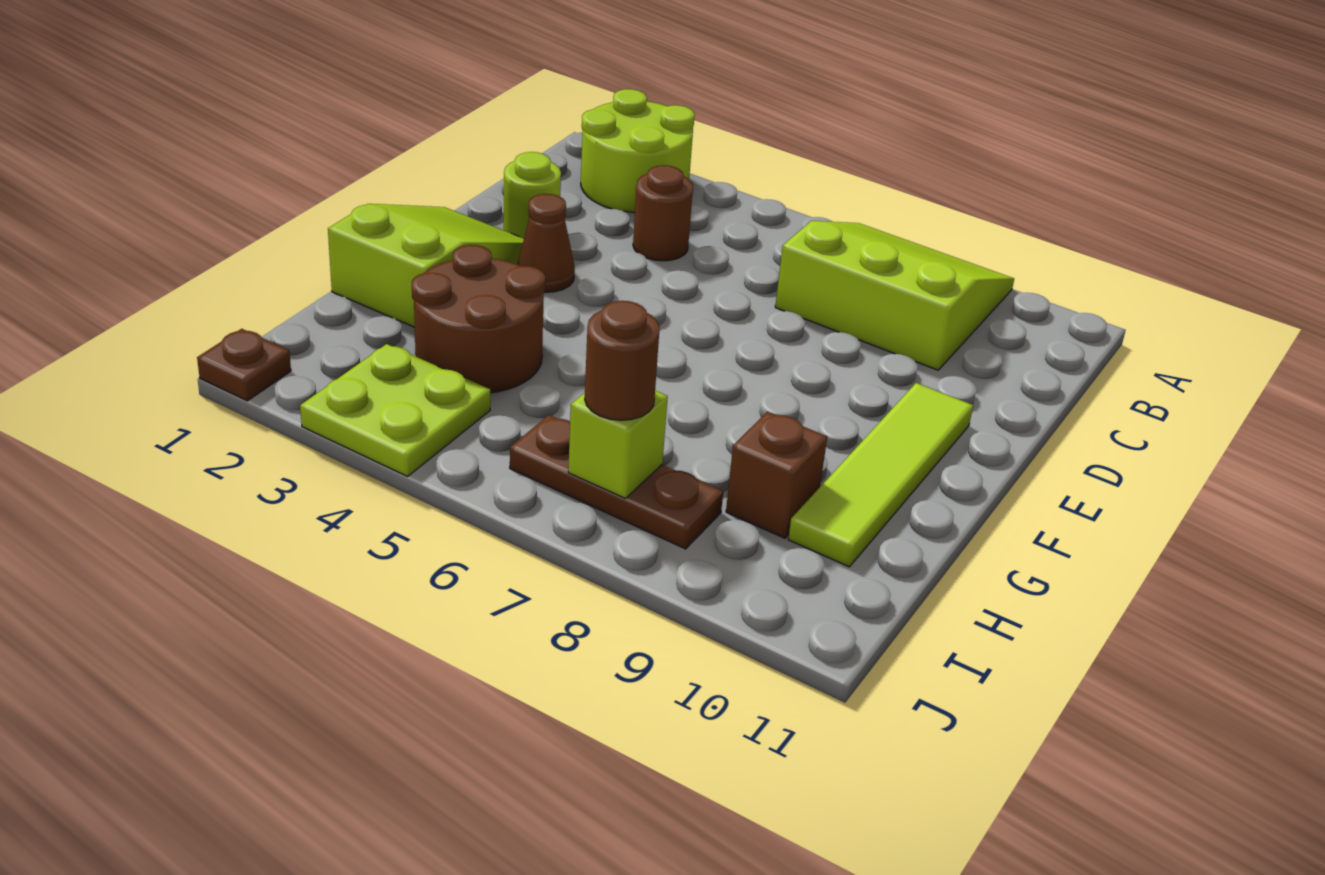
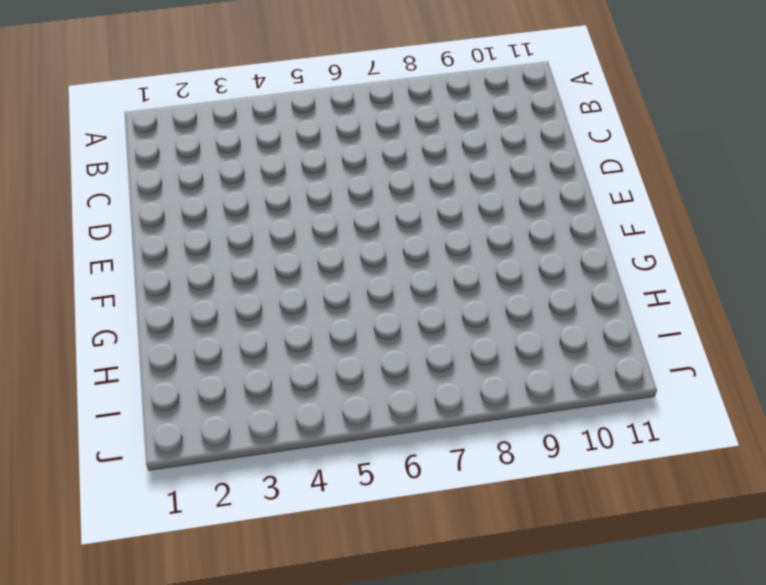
none -> lime round brick A2:B3 level 1
none -> lime slope A7:C9 level 1 top C
none -> brown round brick C4 level 1

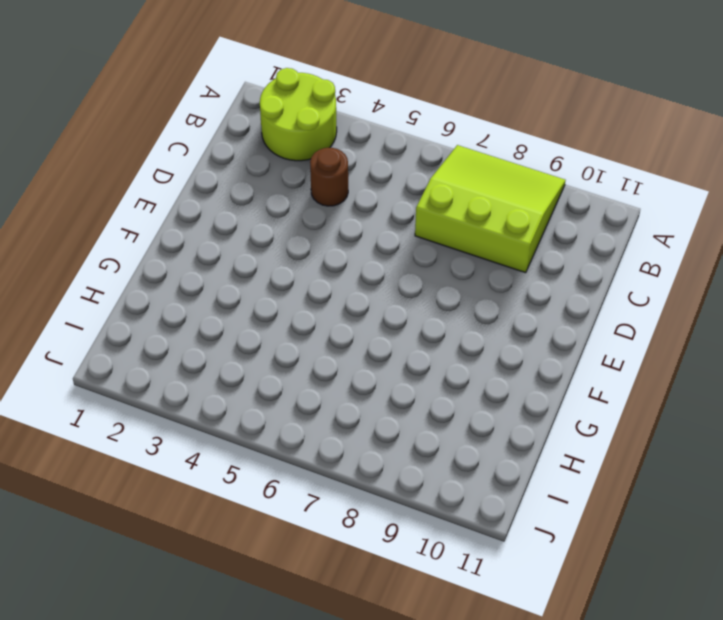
none -> lime round brick D2 level 1
none -> lime slope E1:G2 level 1 top G
none -> brown cone E3 level 1

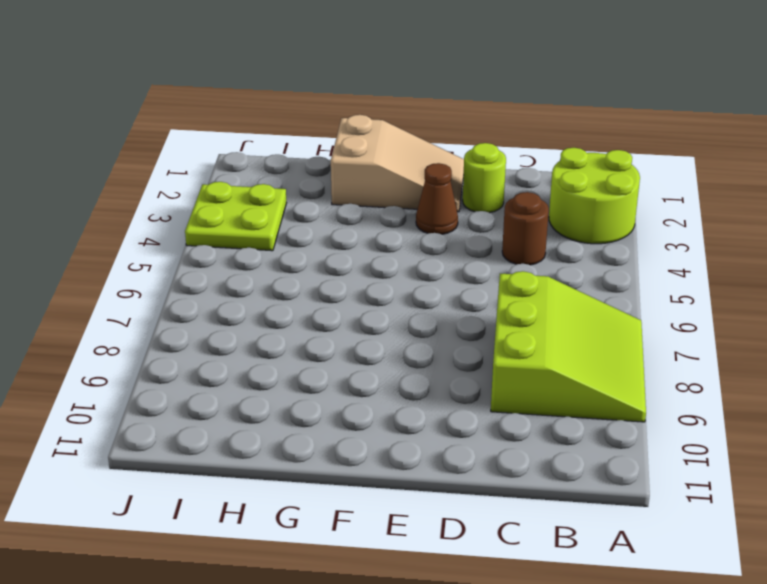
tan slope E1:G2 level 1 top G -> lime slope E1:G2 level 1 top G
none -> lime tile E10:H10 level 1
none -> brown round brick G3:H4 level 1
none -> brown brick H9 level 1

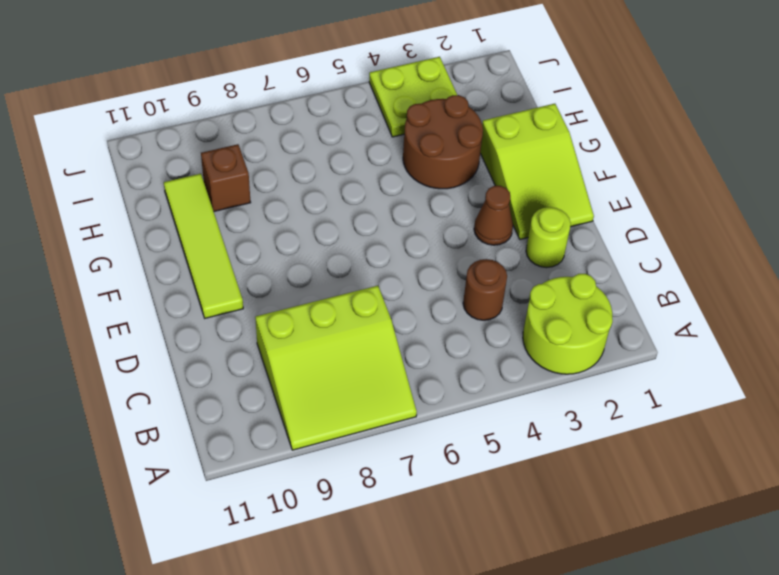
none -> brown plate I6:I8 level 1
none -> brown plate J1 level 1
none -> lime brick I7 level 2

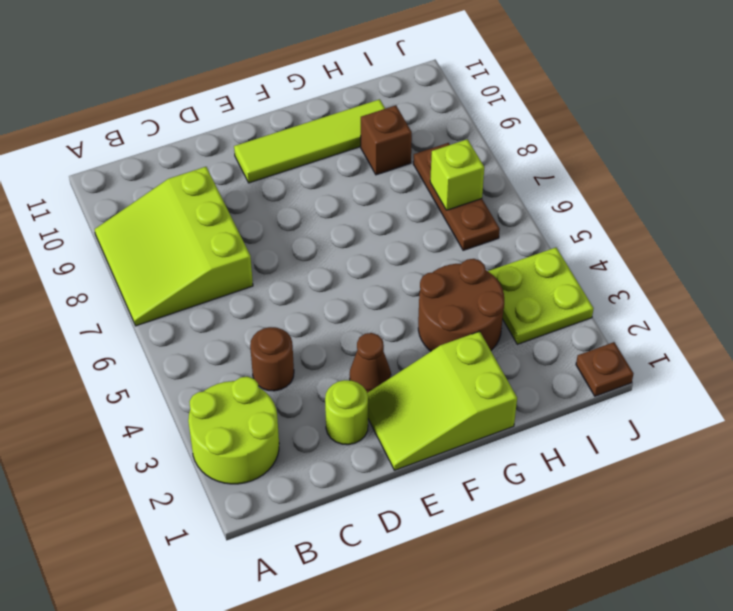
none -> brown round brick I7 level 3

